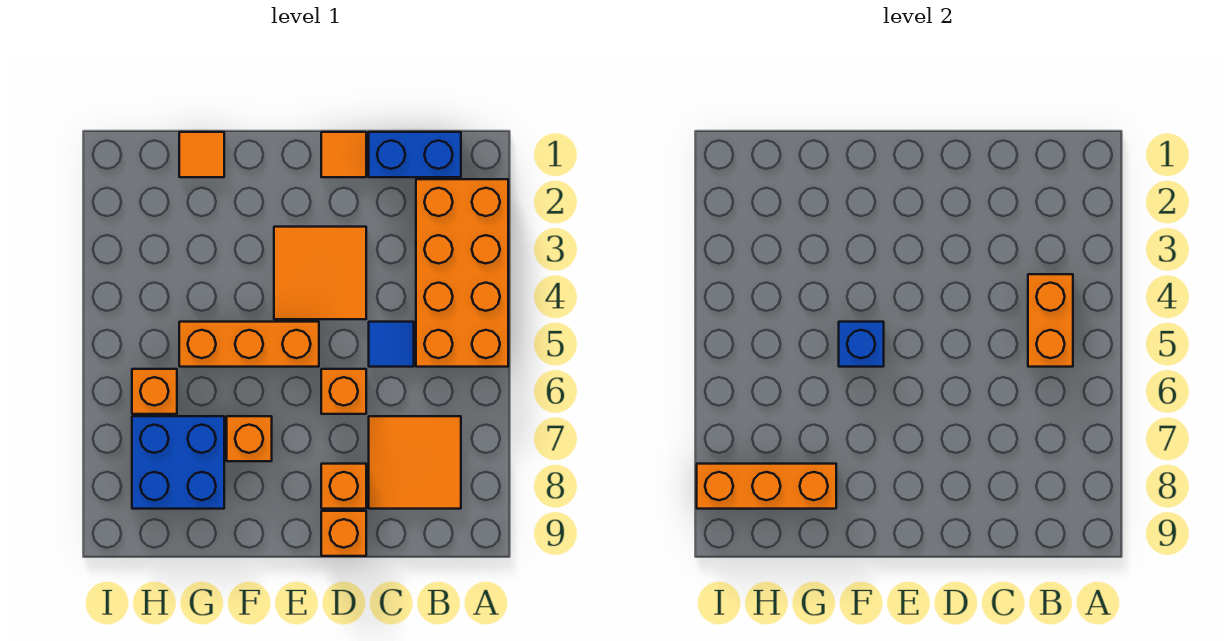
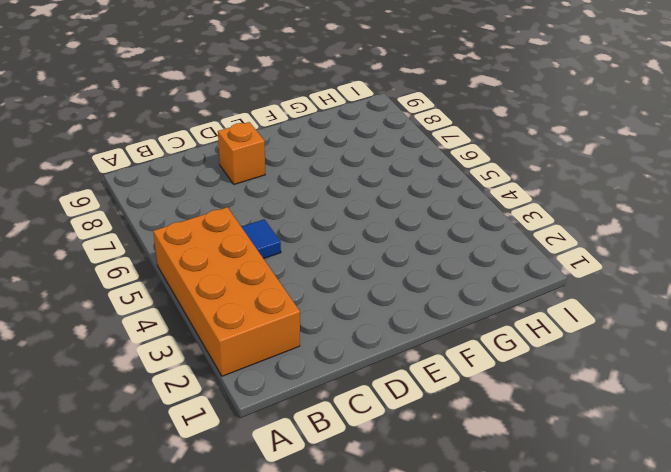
none -> blue brick B1:C1 level 1
none -> orange tile B7:C8 level 1
none -> orange tile D1 level 1

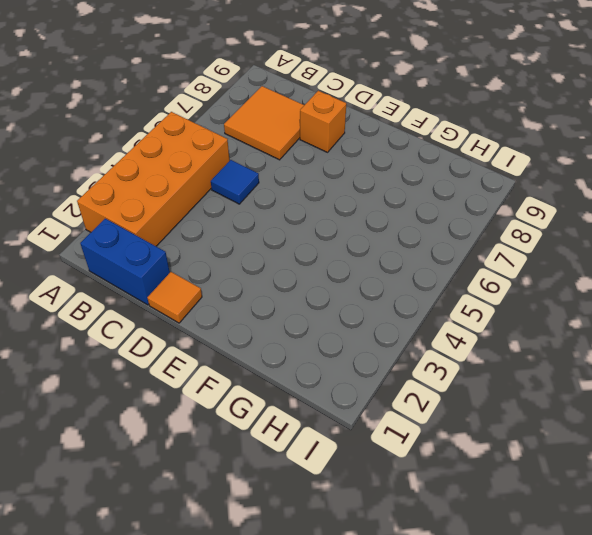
none -> orange tile D3:E4 level 1
none -> orange brick D6 level 1
none -> orange brick D9 level 1

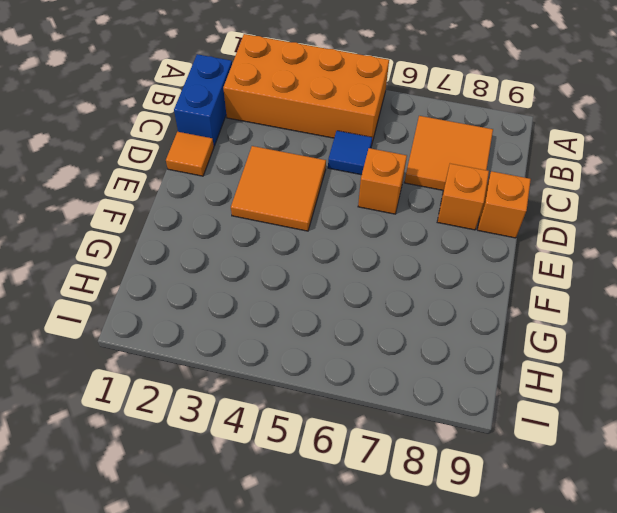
none -> orange brick E5:G5 level 1
none -> orange brick F7 level 1
none -> orange tile G1 level 1

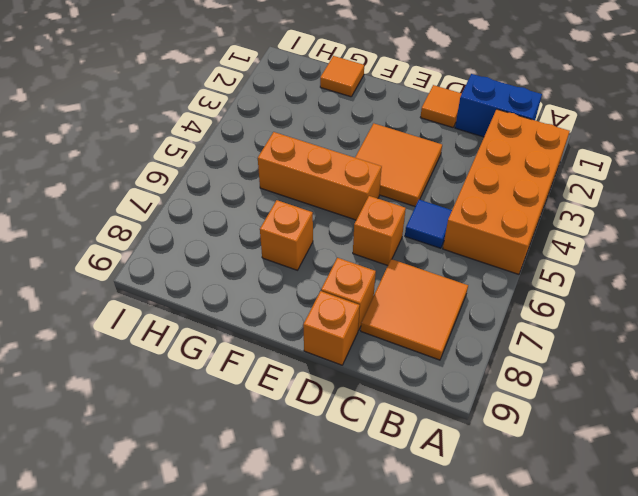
none -> blue brick G7:H8 level 1
none -> orange brick H6 level 1
none -> orange brick B4:B5 level 2

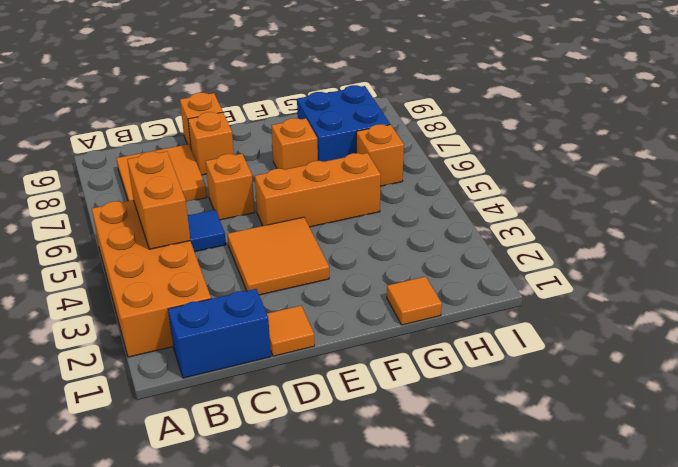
none -> blue brick F5 level 2
none -> orange brick G8:I8 level 2

